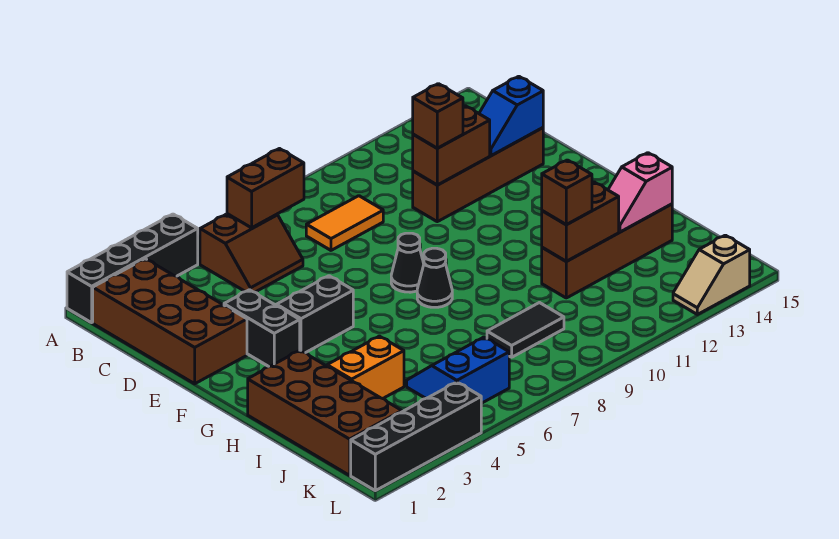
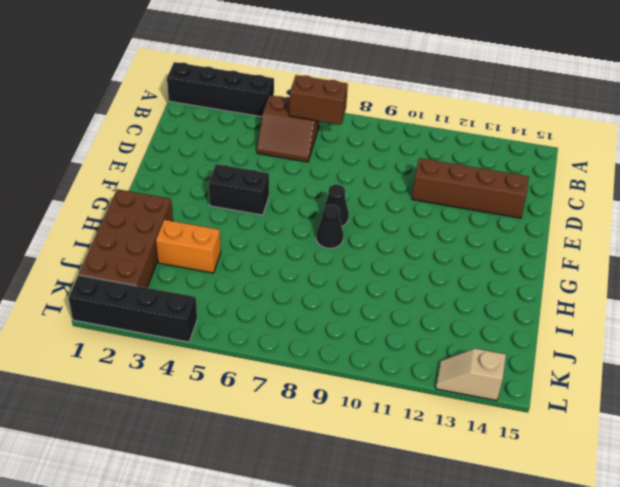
none -> brown brick B1:E2 level 1
none -> orange tile C8:C9 level 1
none -> black brick E3:F3 level 1

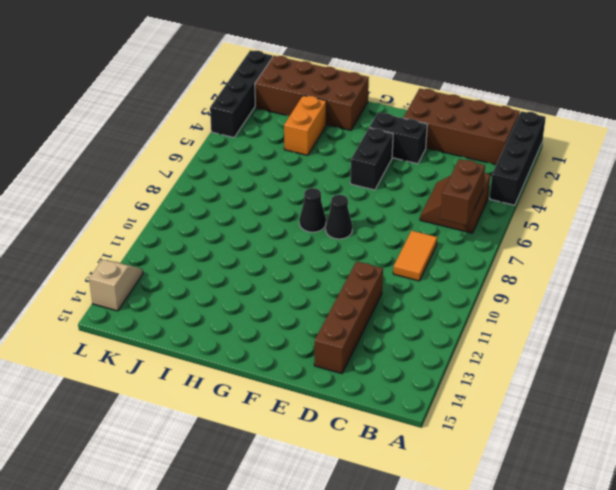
none -> brown brick I11:I14 level 1
none -> blue slope J5:K6 level 1 top K
none -> black tile J8:J9 level 1

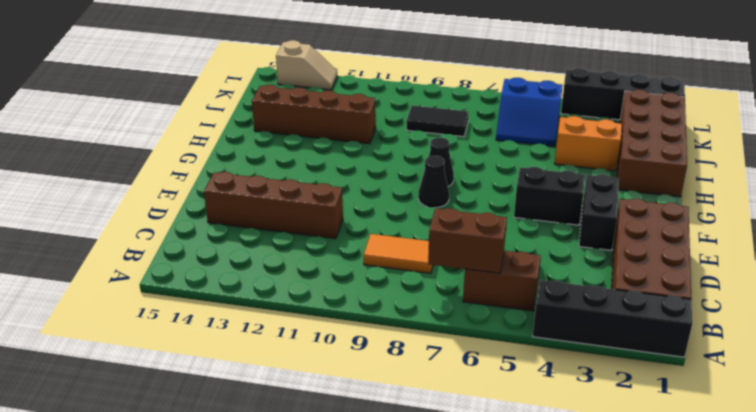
none -> brown brick D11:D12 level 2
none -> blue slope D13:D14 level 2 top 14
none -> brown brick I11:I12 level 2

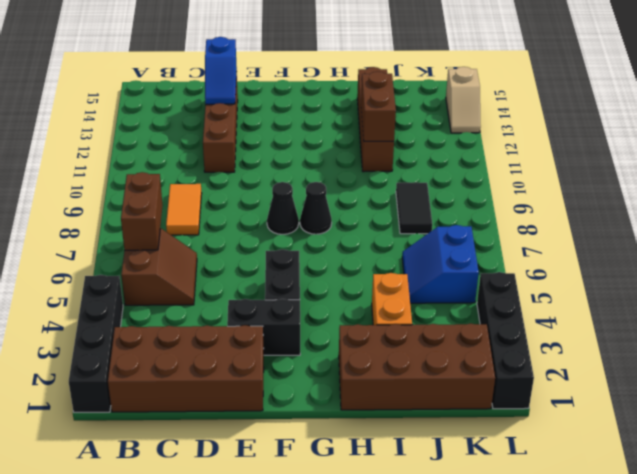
none -> brown brick D11:D12 level 2
none -> pink slope I13:I14 level 2 top 14
none -> brown brick D11 level 3

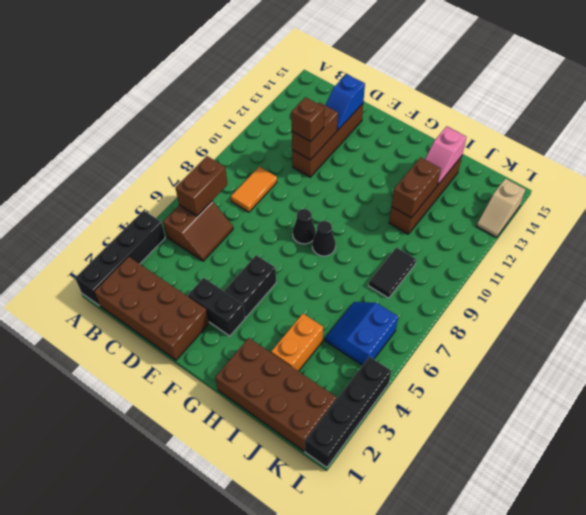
none -> brown brick I11 level 3

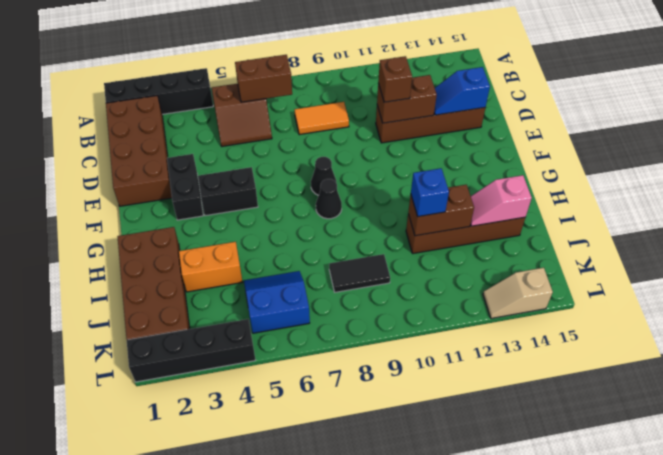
blue brick I11 level 3 -> brown brick I11 level 3

